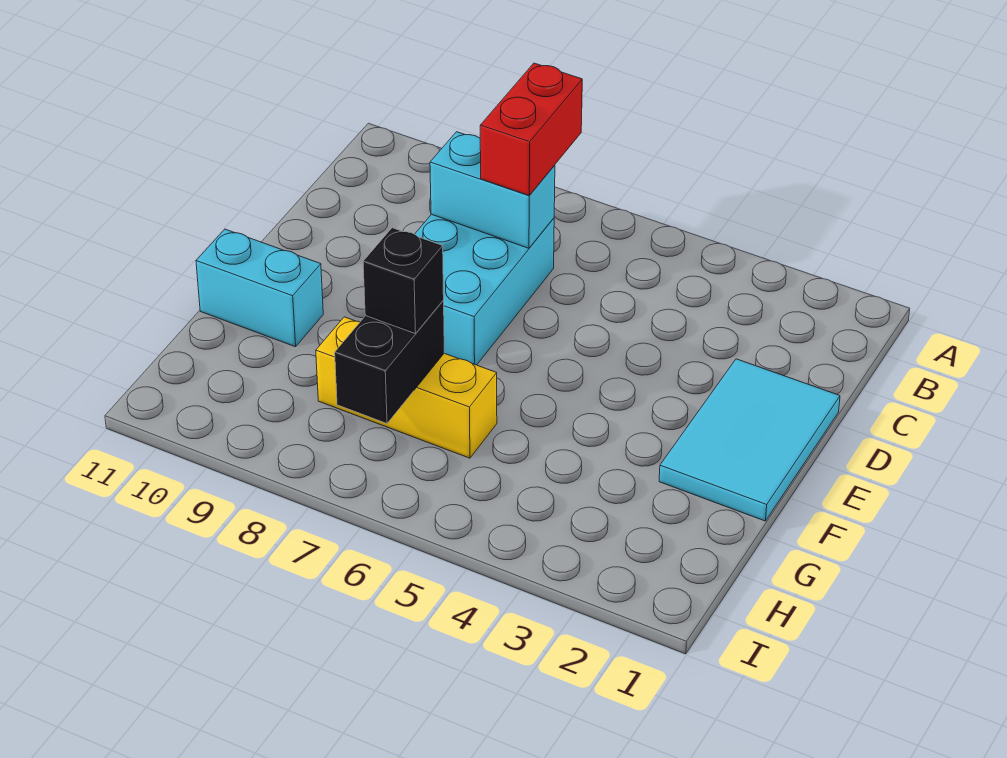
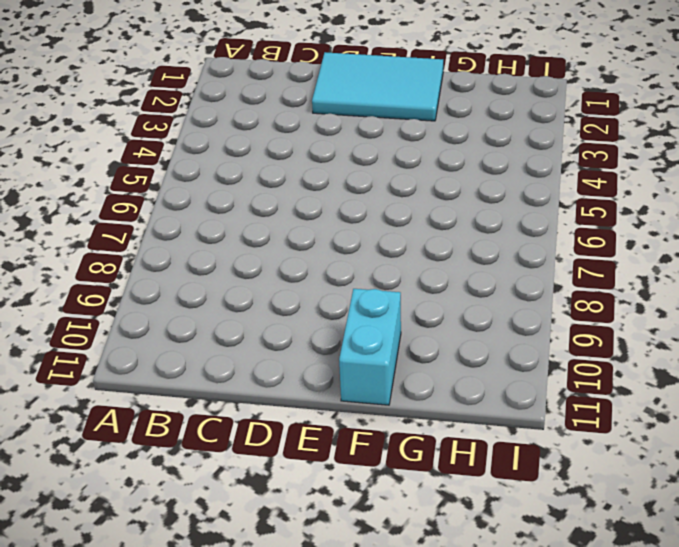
none -> cyan brick C7:E8 level 1
none -> yellow brick G6:G8 level 1

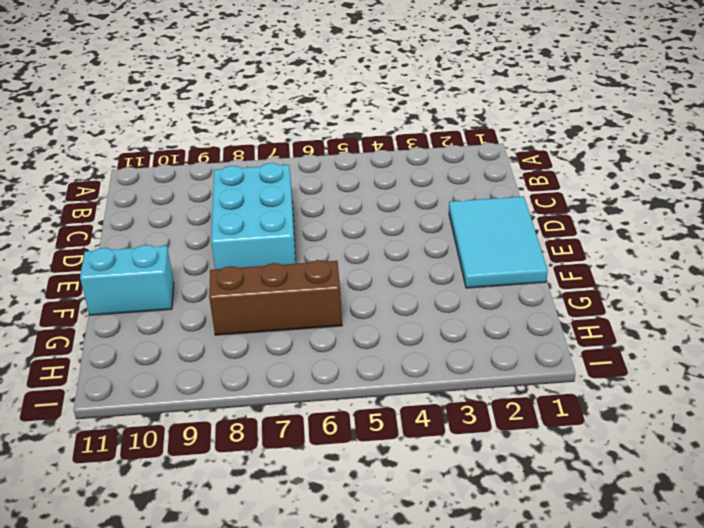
brown brick G6:G8 level 1 -> yellow brick G6:G8 level 1
none -> cyan brick C7:C8 level 2
none -> black brick G7:H7 level 2

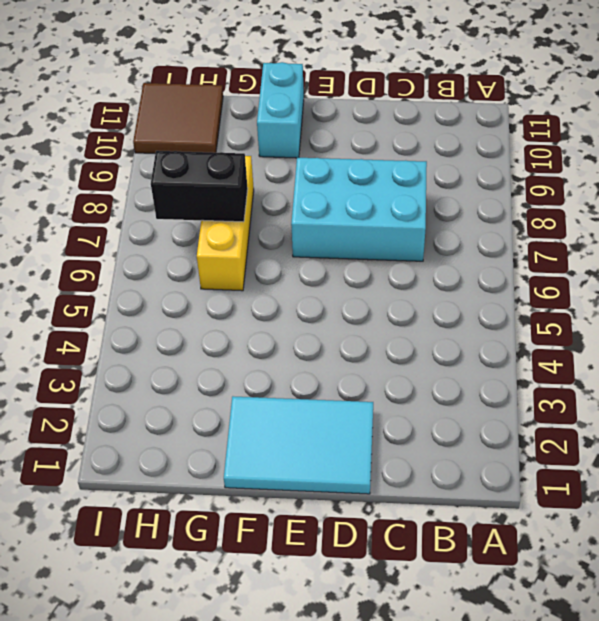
brown tile H10:I11 level 1 -> none
none -> cyan brick C7:C8 level 2
none -> red brick B7:C7 level 3

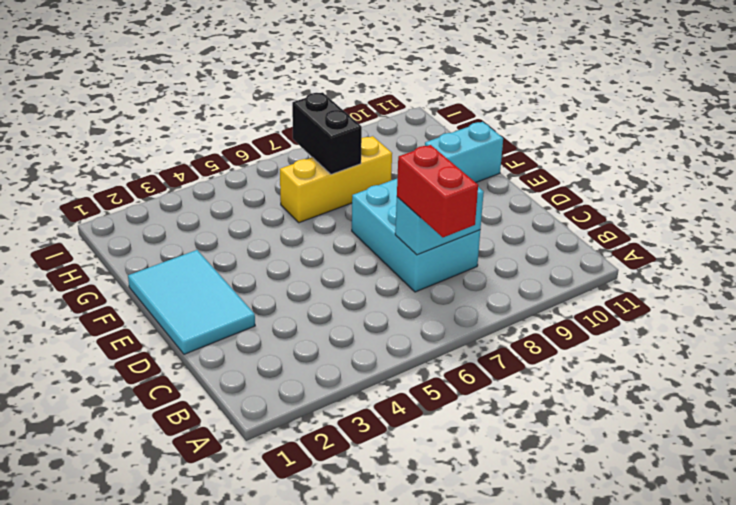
none -> black brick G7 level 3

